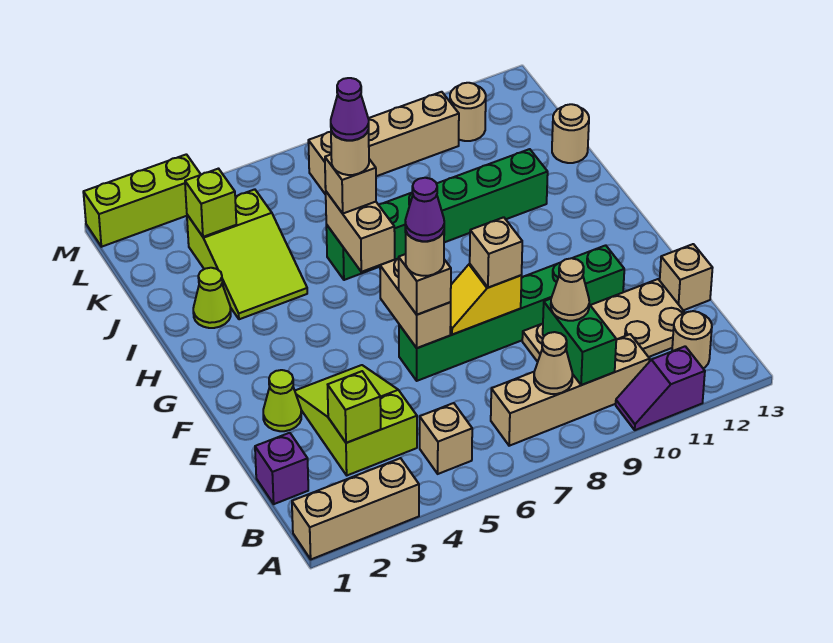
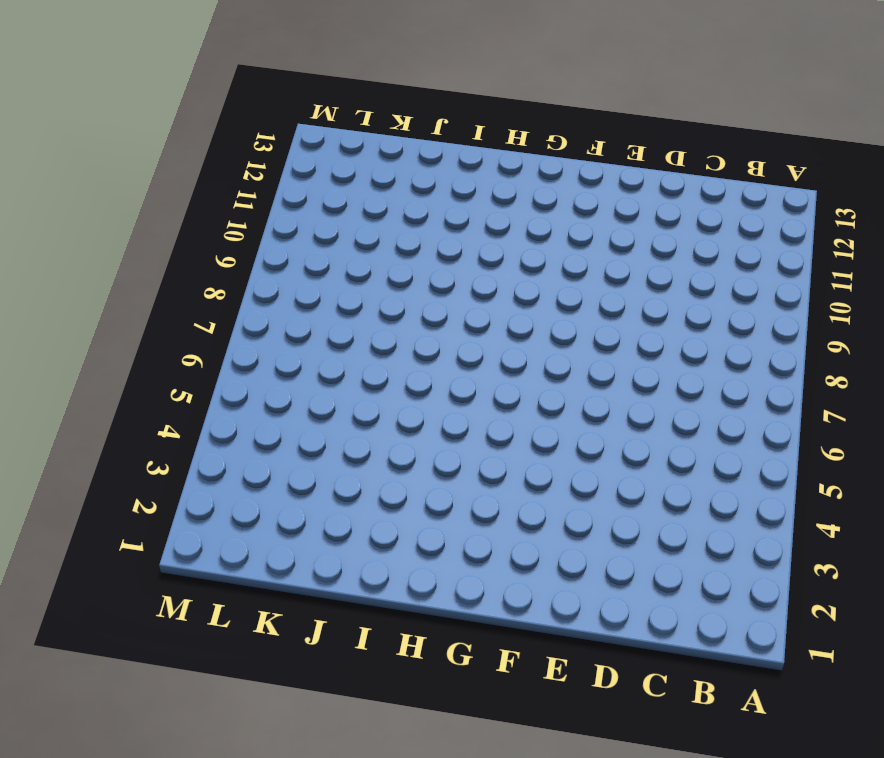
none -> tan brick A1:A3 level 1
none -> purple slope A10:A11 level 1 top 11
none -> tan brick B5 level 1
none -> tan brick B7:B10 level 1

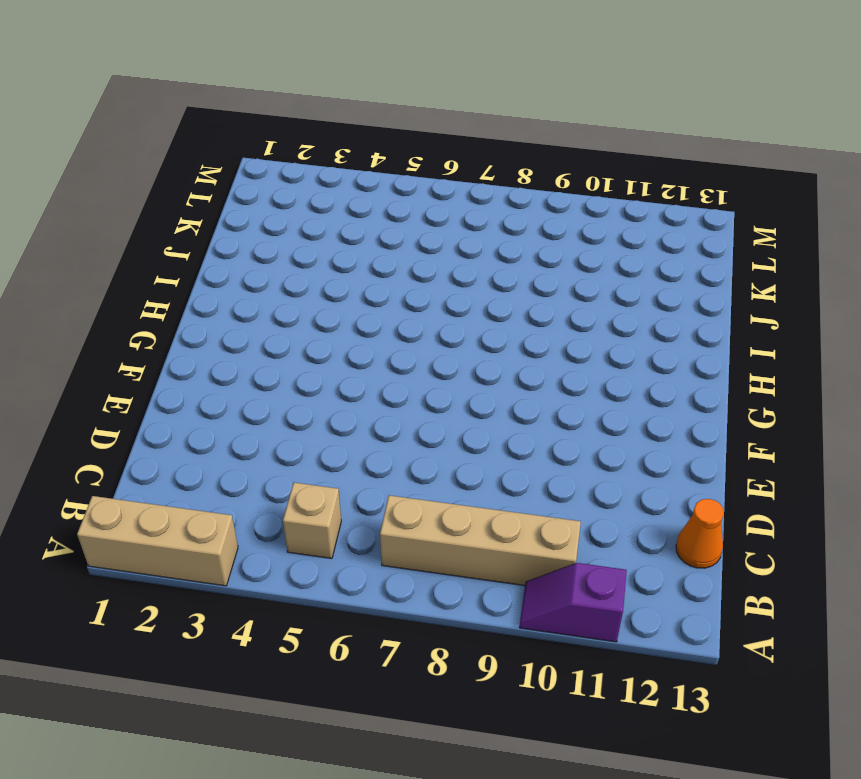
orange cone C13 level 1 -> none
none -> tan round brick B12 level 1
none -> purple brick C1 level 1
none -> lime slope C3:E4 level 1 top C
none -> tan plate C9:D12 level 1

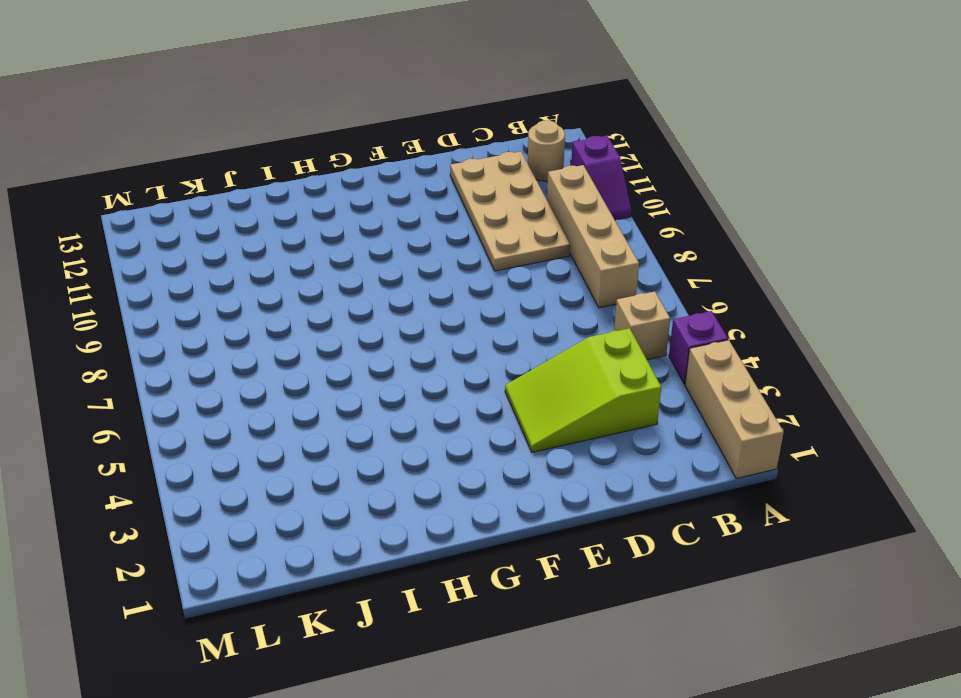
purple brick A4 level 1 -> purple brick C1 level 1
none -> tan brick D13 level 1
none -> lime cone E2 level 1
none -> green brick E6:E11 level 1
none -> lime cone I2 level 1

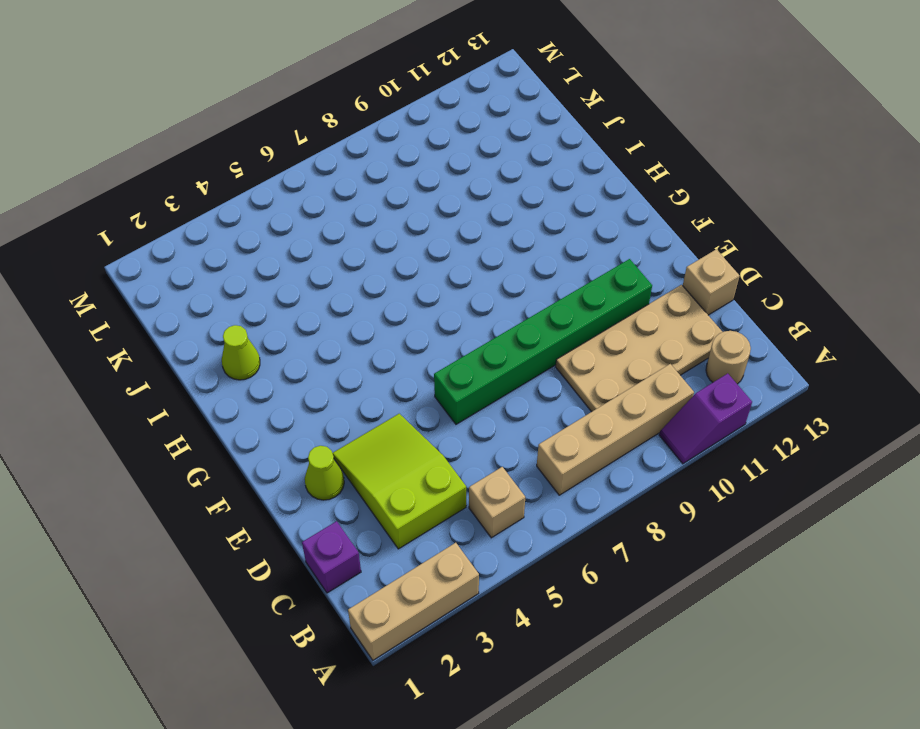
none -> lime slope I3:K4 level 1 top K
none -> green brick I6:I11 level 1
none -> tan round brick J13 level 1
none -> tan brick L7:L10 level 1

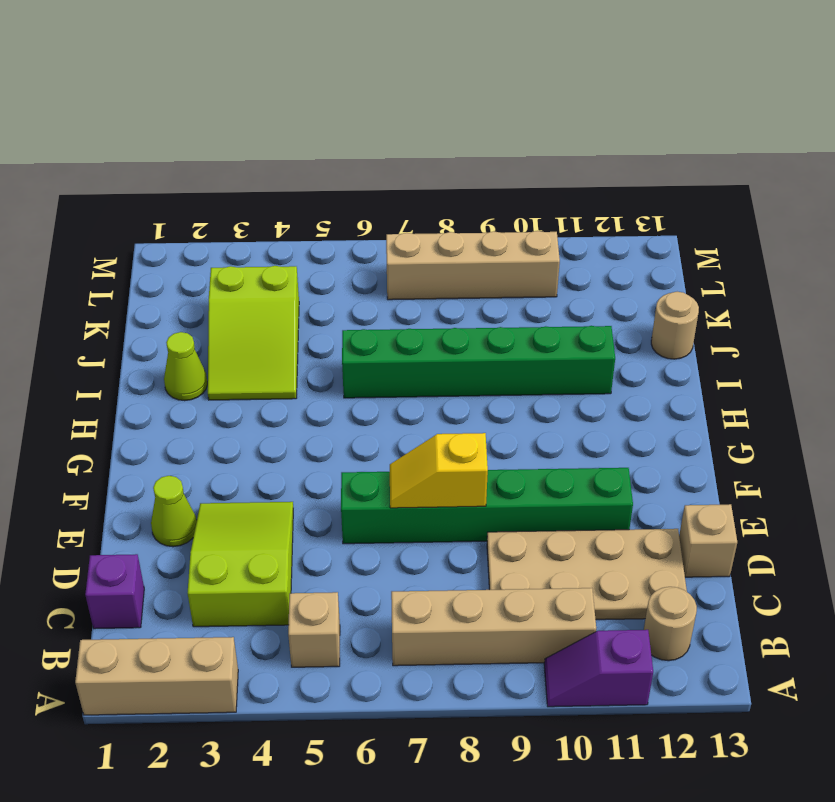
none -> tan round brick L11 level 1
none -> lime brick M1:M3 level 1
none -> tan cone B8 level 2
none -> green brick B9:C9 level 2

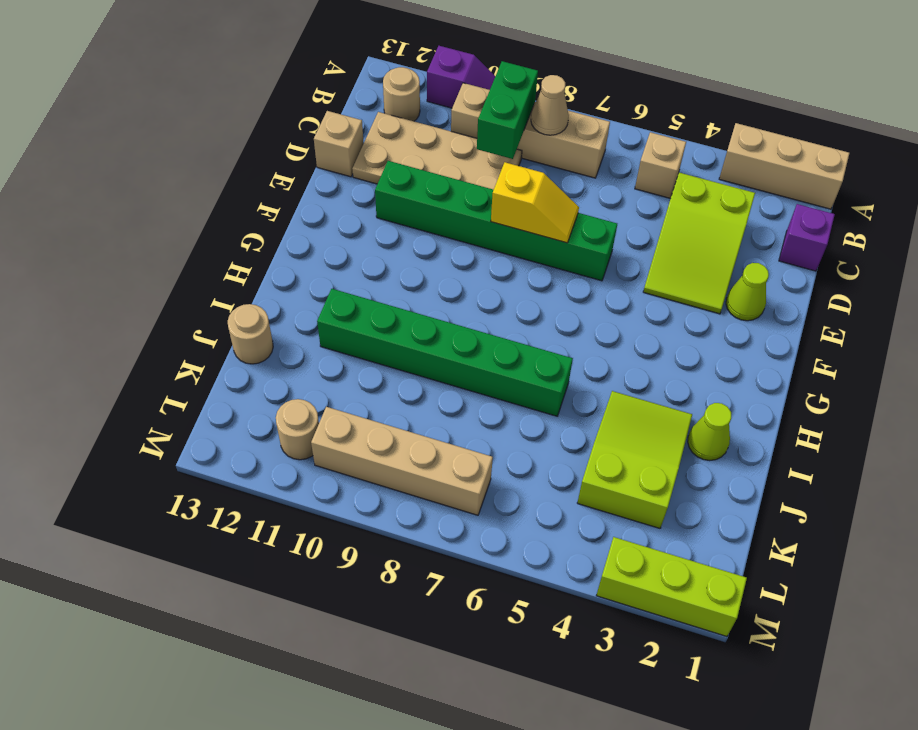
none -> lime brick C3 level 2
none -> tan brick E6:F6 level 2
none -> tan brick H6:I6 level 2
none -> lime brick K3 level 2

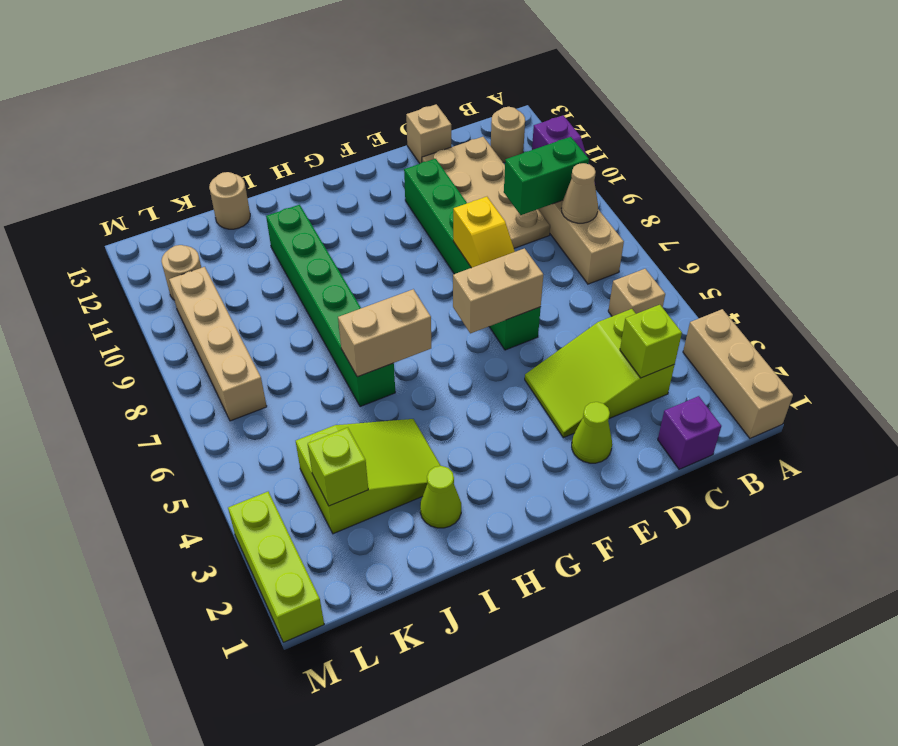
none -> tan cone C9 level 3
none -> tan brick E6 level 3
none -> tan brick E8 level 3
none -> tan brick I6 level 3

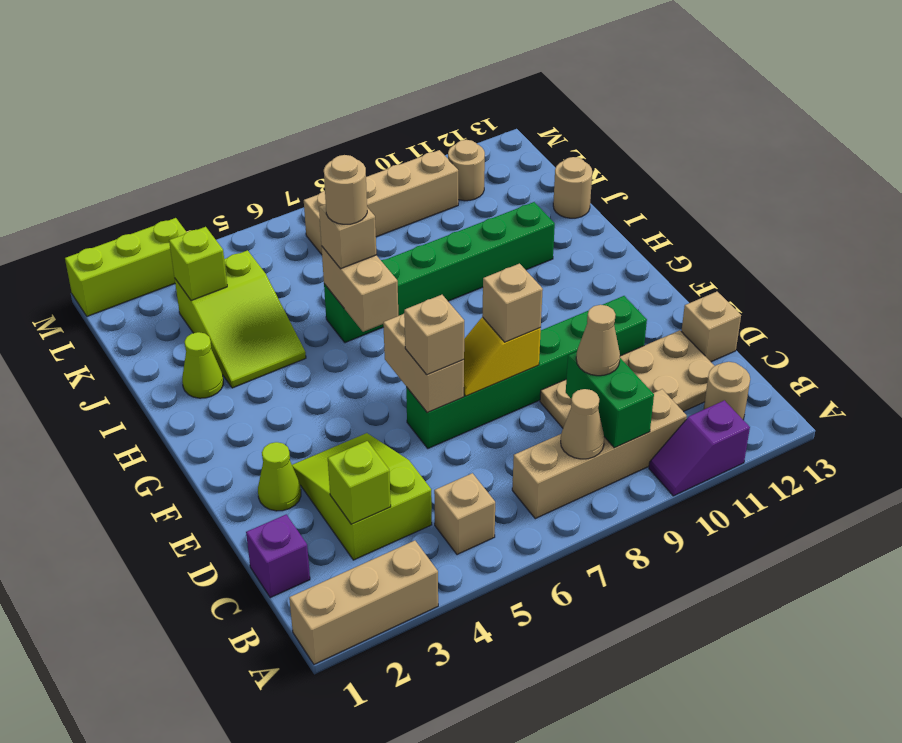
none -> tan round brick E6 level 4
none -> purple cone E6 level 5
none -> purple cone I6 level 5

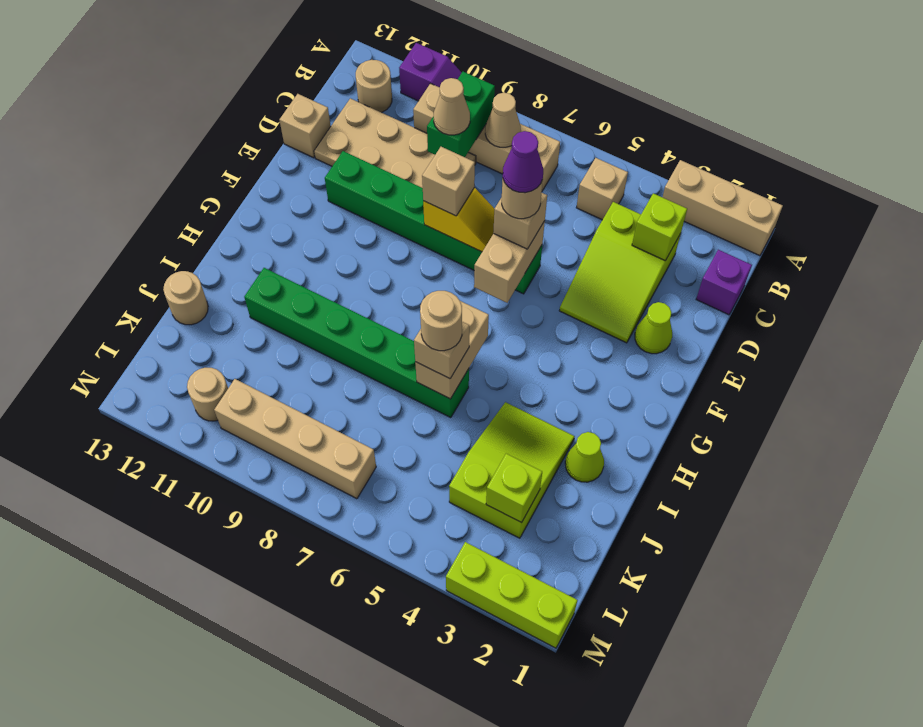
none -> purple cone I6 level 5

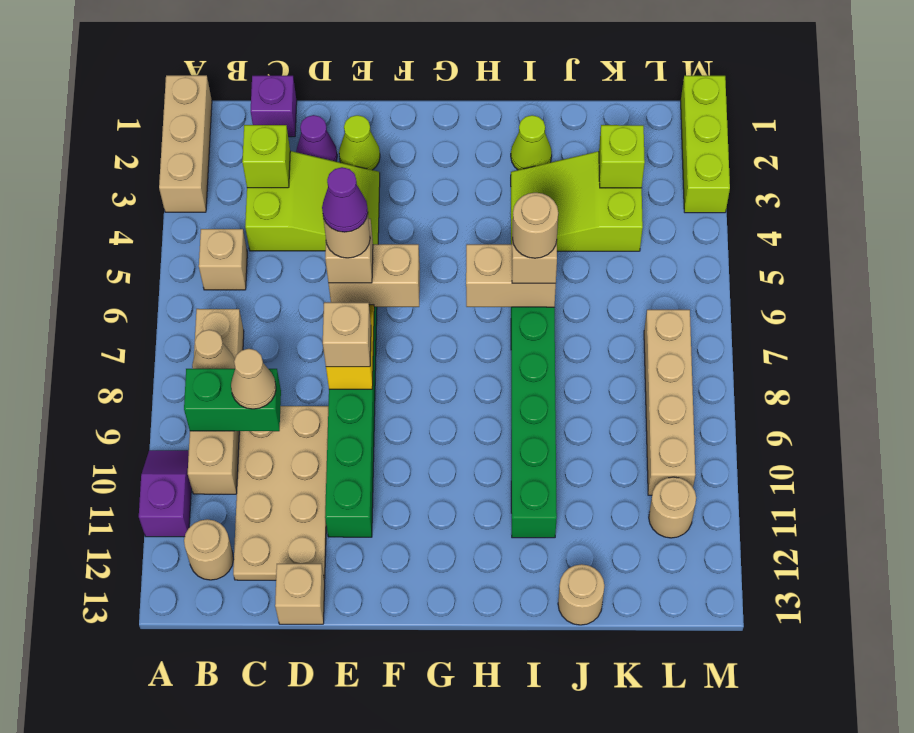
purple cone D2 level 1 -> purple cone I6 level 5

